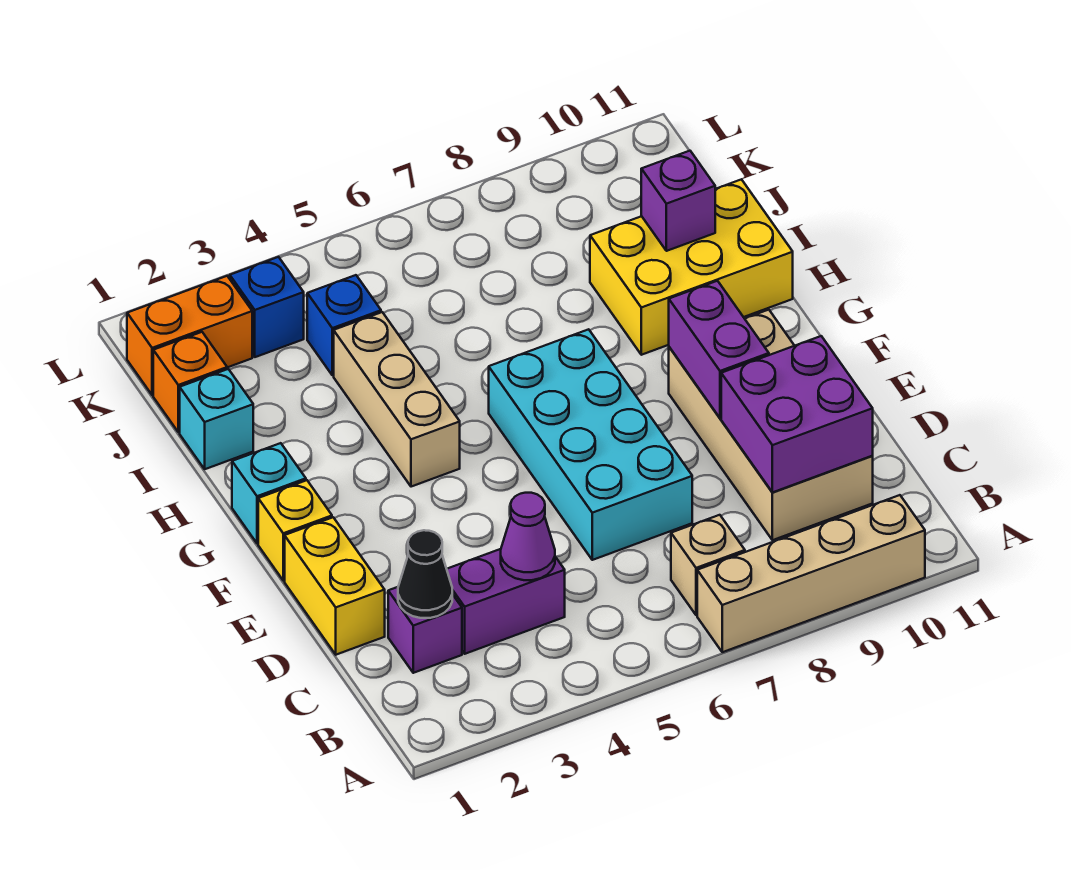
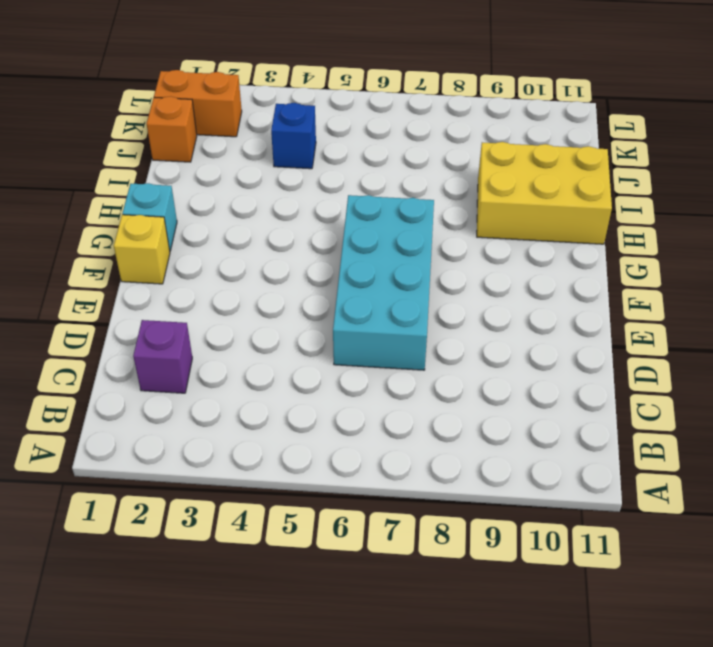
none -> tan brick A7:A10 level 1
none -> tan brick B7 level 1
none -> purple brick C3:C4 level 1

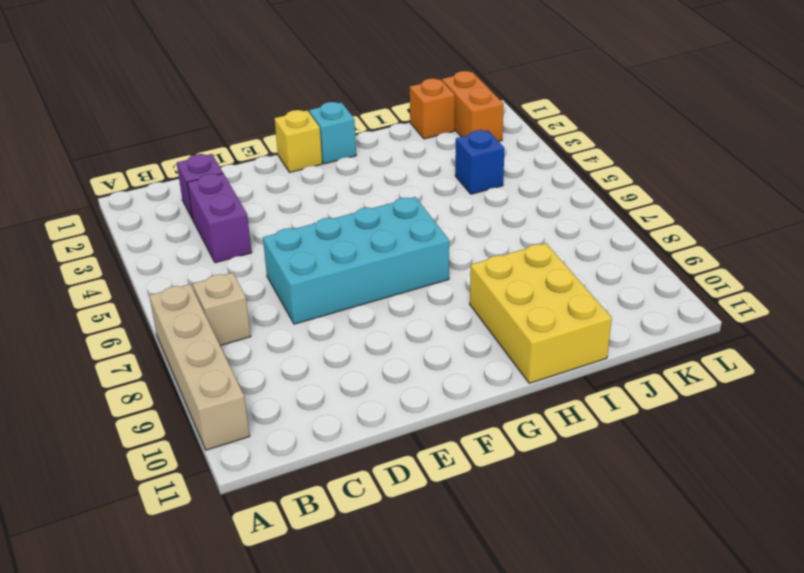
none -> tan brick C9:F10 level 1
none -> yellow brick D1:E1 level 1
none -> tan brick G4:I4 level 1

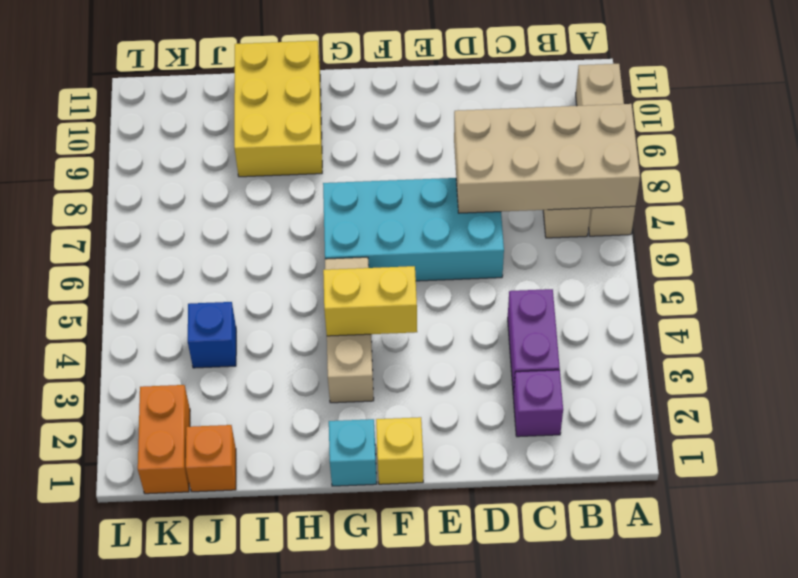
tan brick A7:D8 level 2 -> tan brick C9:F10 level 1
yellow brick F4:G4 level 2 -> yellow brick D1:E1 level 1
tan brick G3:G5 level 1 -> tan brick G4:I4 level 1
none -> cyan brick I1 level 1
none -> blue brick K3 level 1
none -> black cone C2 level 2

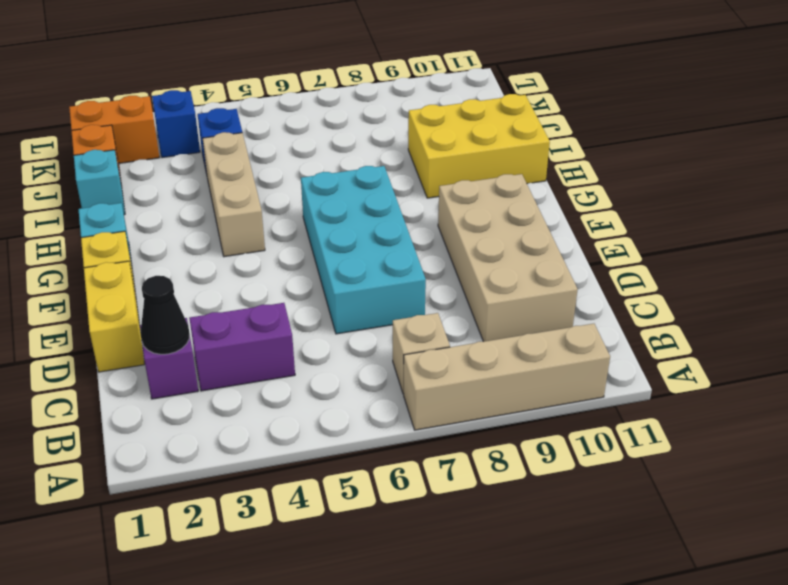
none -> purple cone C4 level 2
none -> purple brick C9:D10 level 2
none -> purple brick E9:F9 level 2

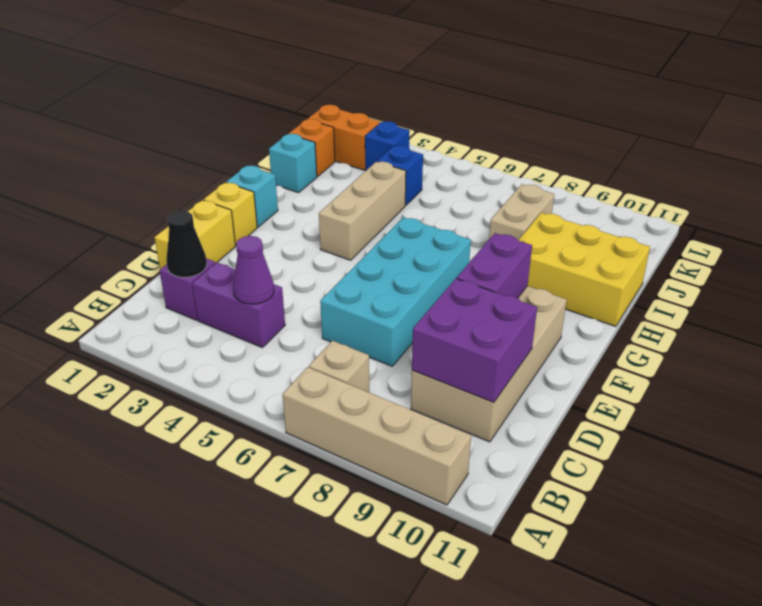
tan brick I8:J8 level 1 -> none
none -> purple brick I10 level 2

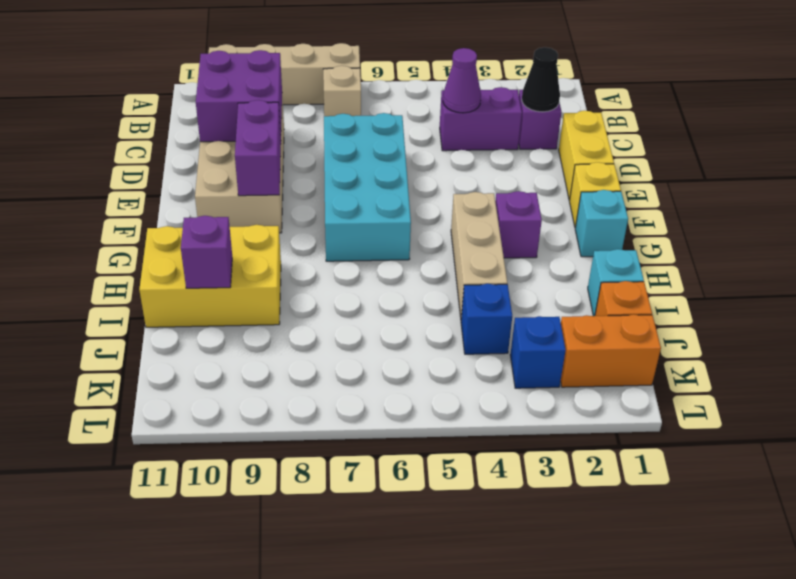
purple brick G3 level 1 -> none

